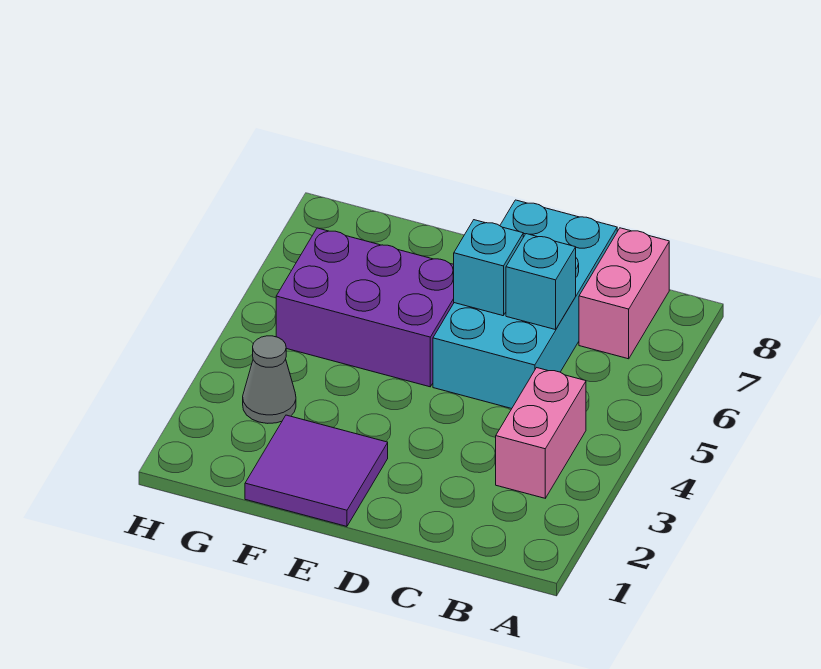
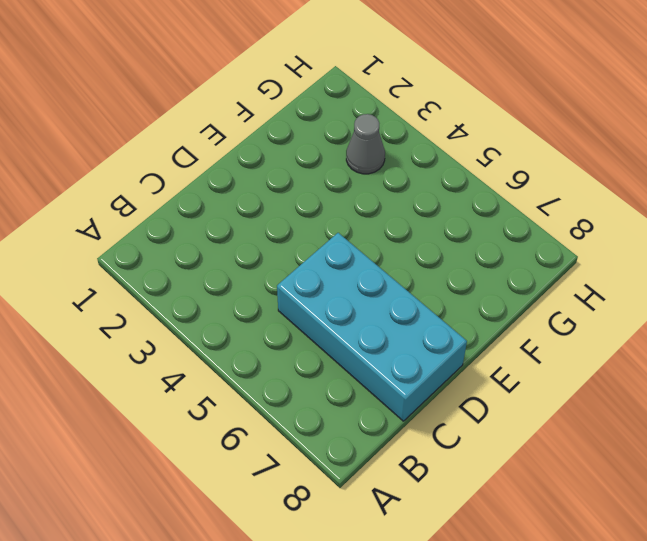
none -> pink brick B3:B4 level 1
none -> pink brick B7:B8 level 1

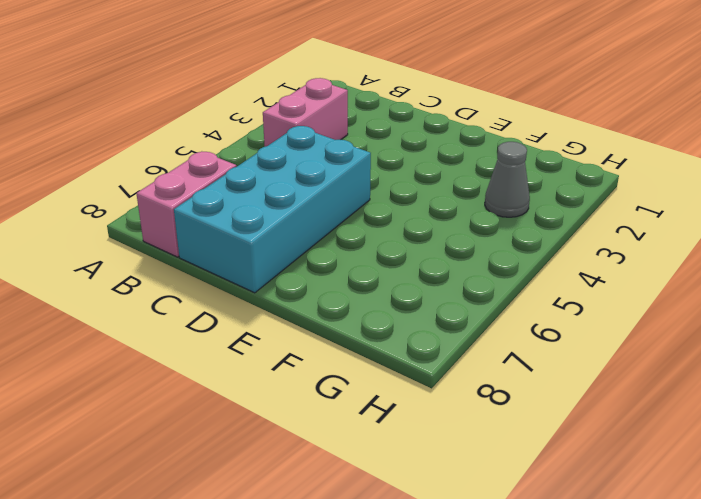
none -> purple tile E1:F2 level 1
none -> purple brick E5:G6 level 1

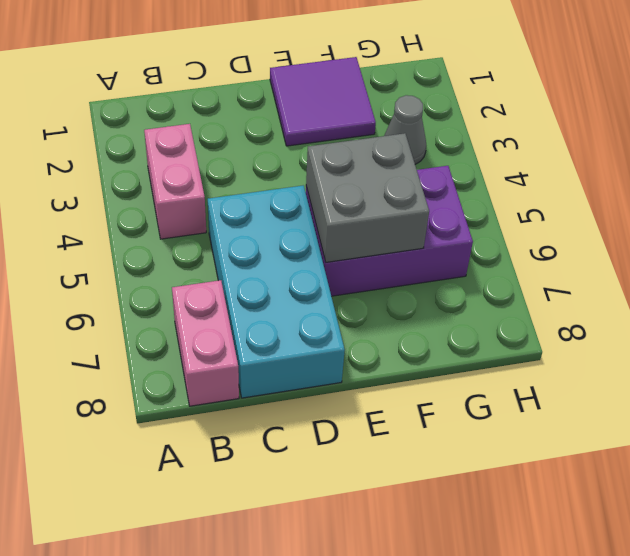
grey brick E5:F6 level 2 -> none
none -> cyan brick C6 level 2
none -> cyan brick D6 level 2

